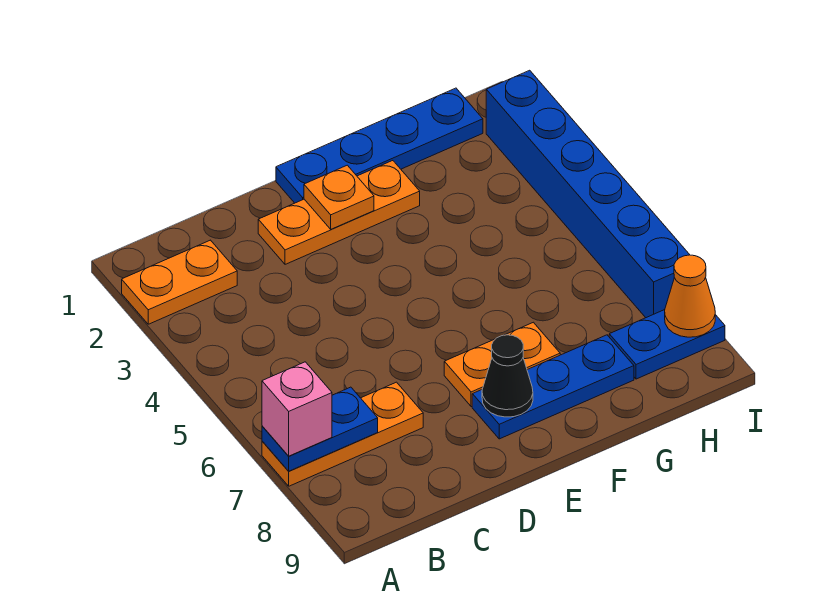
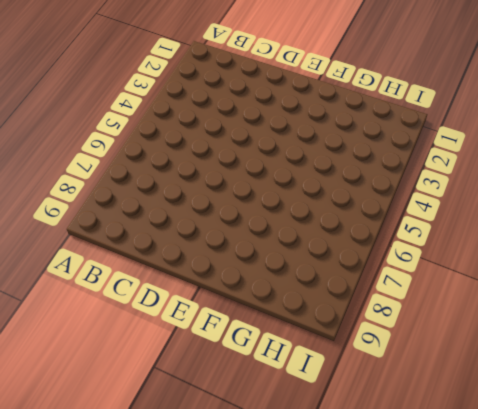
none -> orange plate A2:B2 level 1
none -> orange plate A7:C7 level 1
none -> orange plate D2:F2 level 1

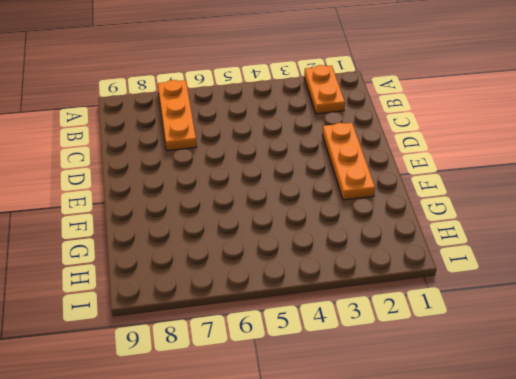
none -> blue plate E1:H1 level 1
none -> orange plate E7:F7 level 1
none -> blue plate E8:G8 level 1

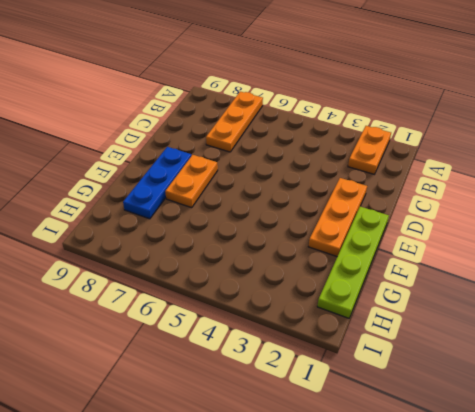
lime plate E1:H1 level 1 -> blue plate E1:H1 level 1
none -> blue plate H8:I8 level 1
none -> blue brick I2:I7 level 1
none -> blue plate A7:B7 level 2

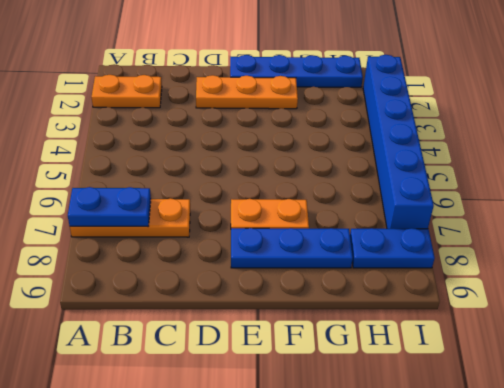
none -> orange plate E2 level 2
none -> black cone E8 level 2
none -> orange cone I8 level 2

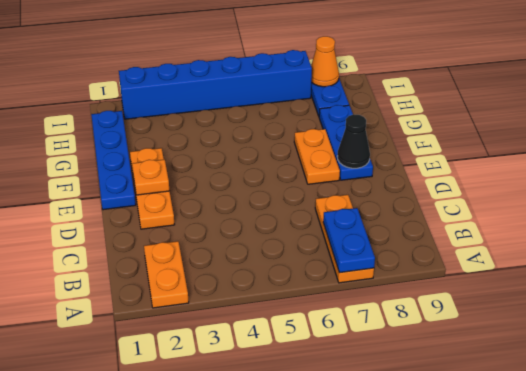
none -> pink brick A7 level 3

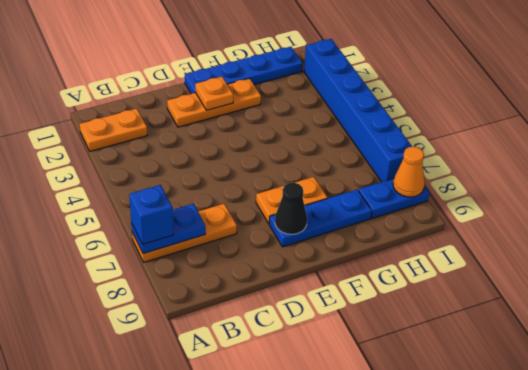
blue brick A7 level 3 -> pink brick A7 level 3

